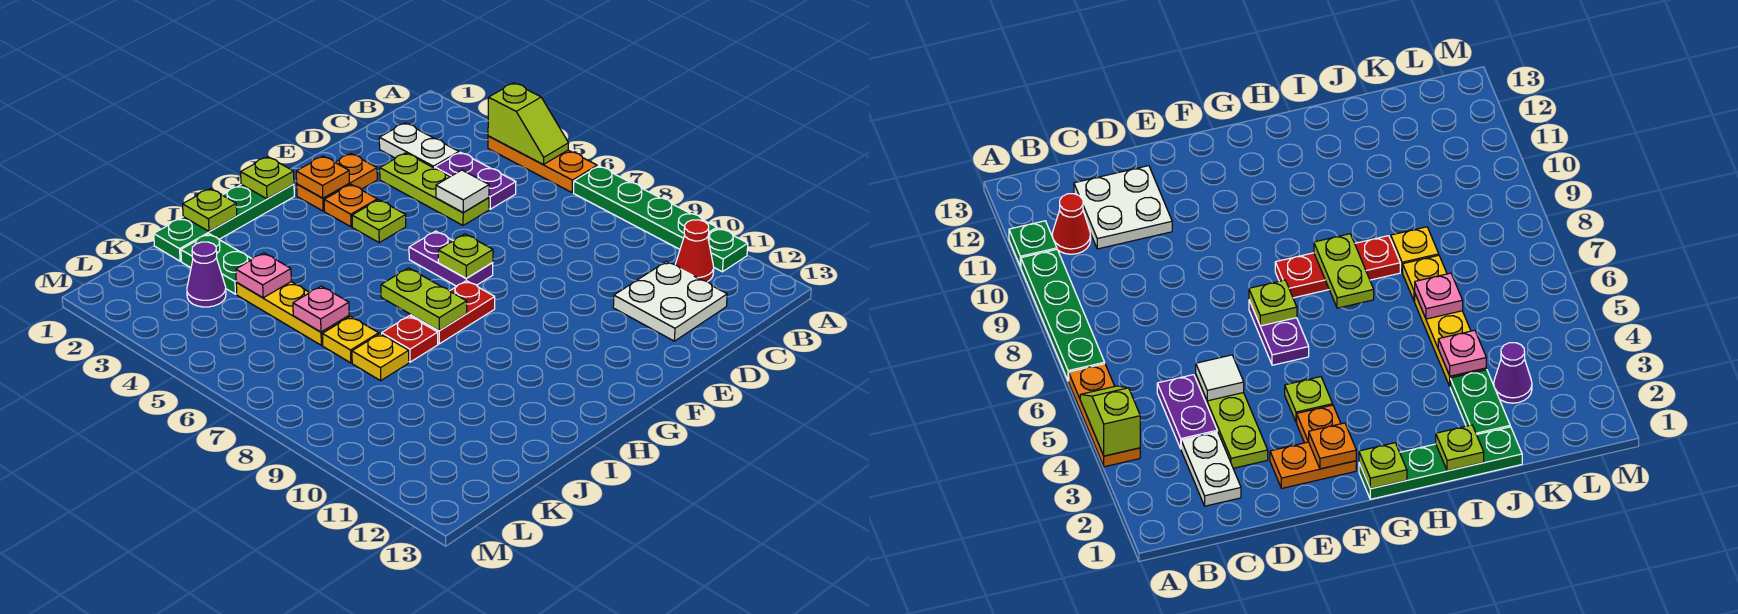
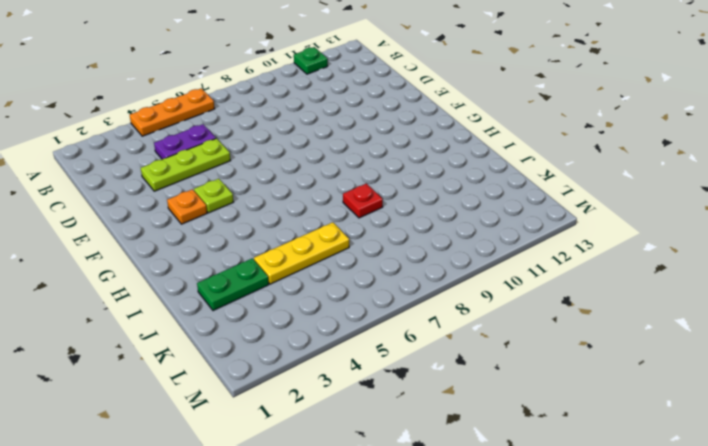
none -> green plate A7:A10 level 1
none -> red cone B11 level 1
none -> white plate C2:C3 level 1

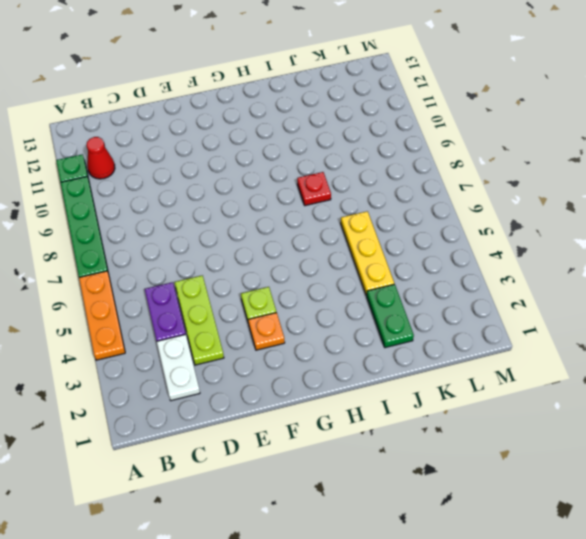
none -> white plate C11:D12 level 1
none -> orange plate E2:F2 level 1
none -> purple plate F6:F7 level 1

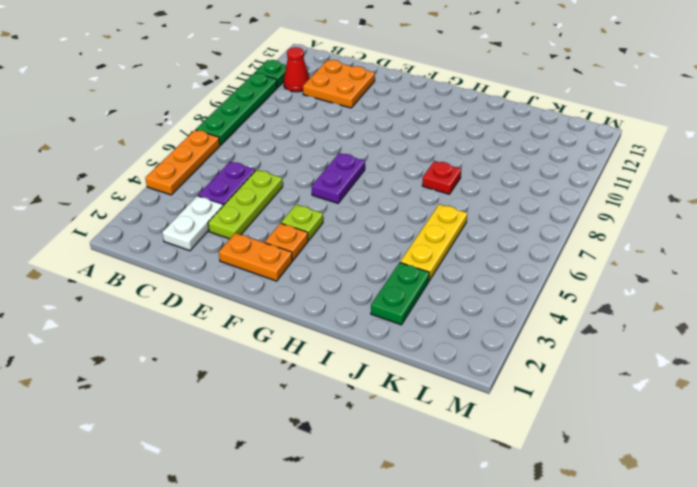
orange plate C11:D12 level 1 -> white plate C11:D12 level 1
none -> green plate G1:J1 level 1
none -> red plate G8:H8 level 1
none -> yellow plate J7 level 1

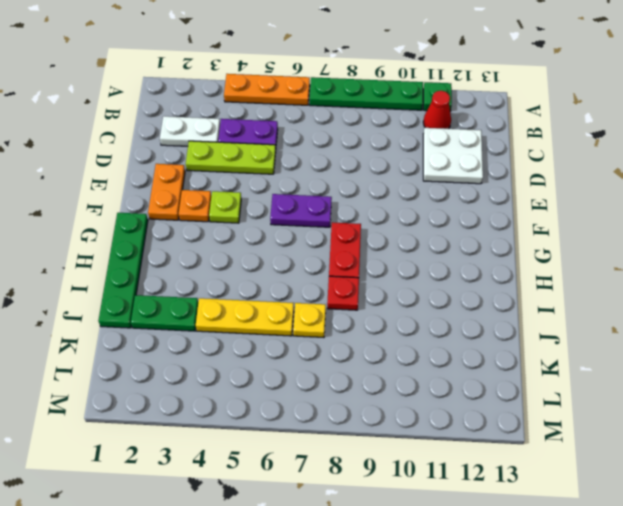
none -> yellow plate J8 level 1
none -> purple cone K3 level 1
none -> lime slope A4:A5 level 2 top 4

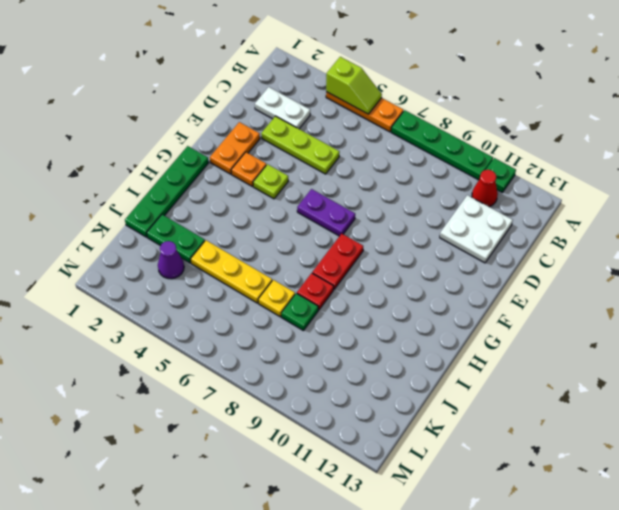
green plate J8 level 1 -> yellow plate J8 level 1
none -> purple plate C4:C5 level 1
none -> white tile D5 level 2
none -> orange plate F2 level 2

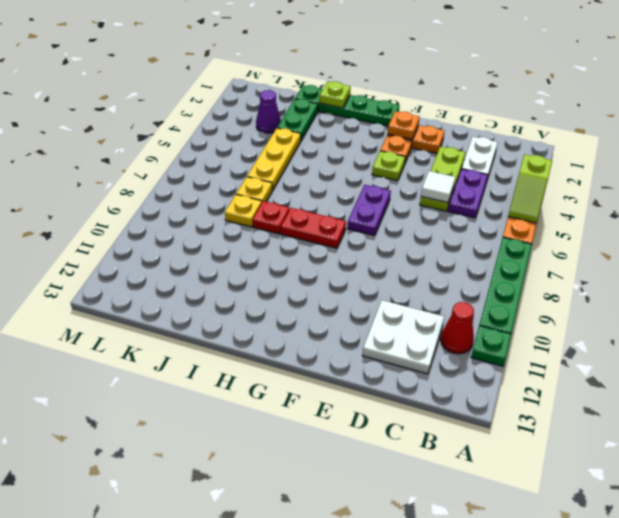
none -> lime plate F7 level 2
none -> lime plate G1 level 2
none -> lime plate H7:H8 level 2

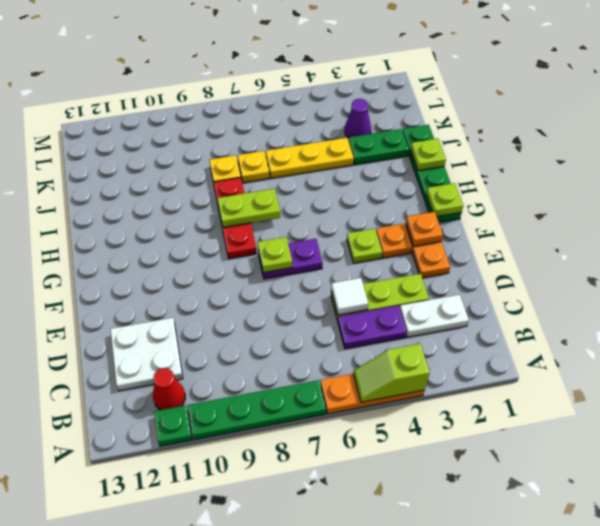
none -> pink plate J4 level 2
none -> pink plate J6 level 2

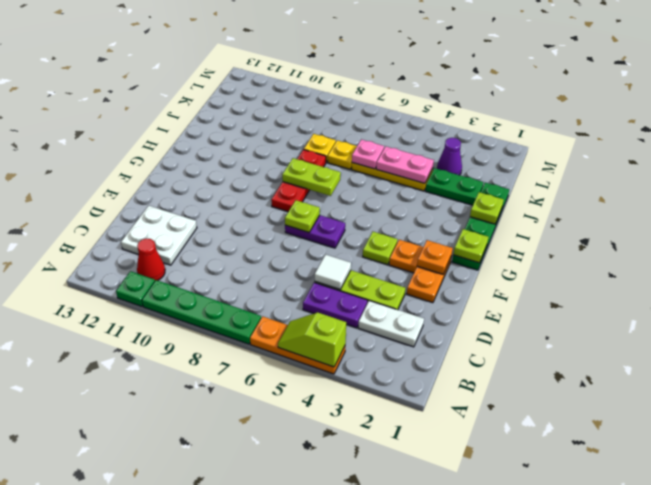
pink plate J4:J5 level 2 -> pink plate J4 level 2

